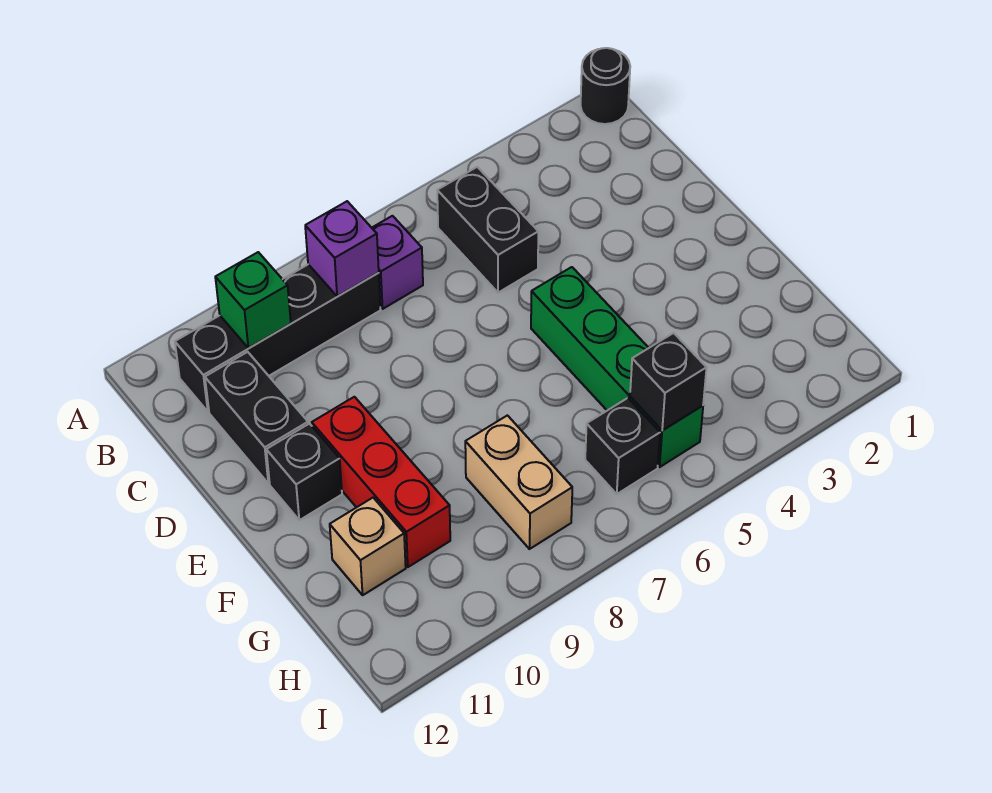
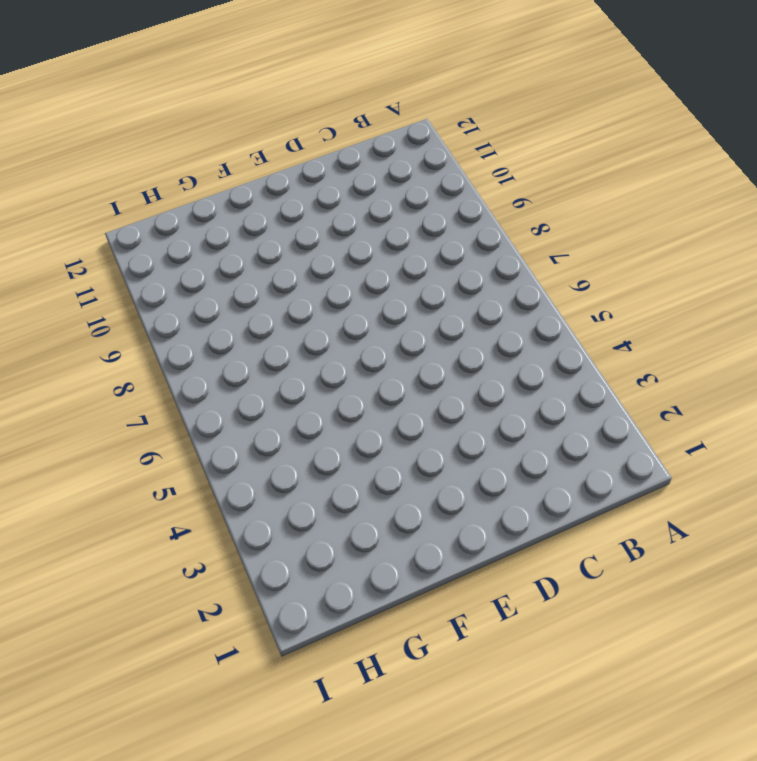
none -> black round brick A1 level 1
none -> black brick B5:C5 level 1
none -> purple brick B7 level 1

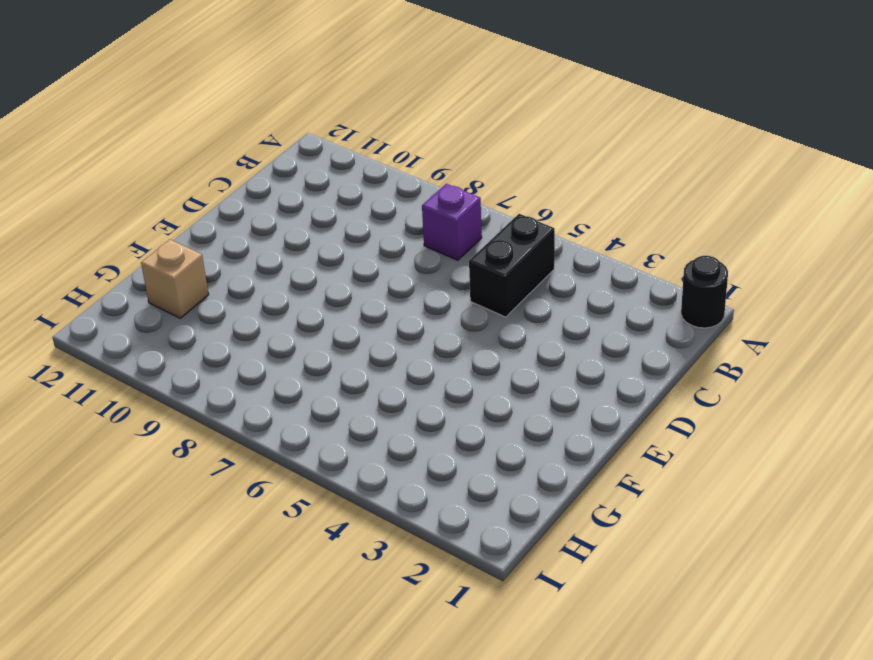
none -> black brick B8:B11 level 1
none -> black brick C11:D11 level 1
none -> green brick E5:H5 level 1

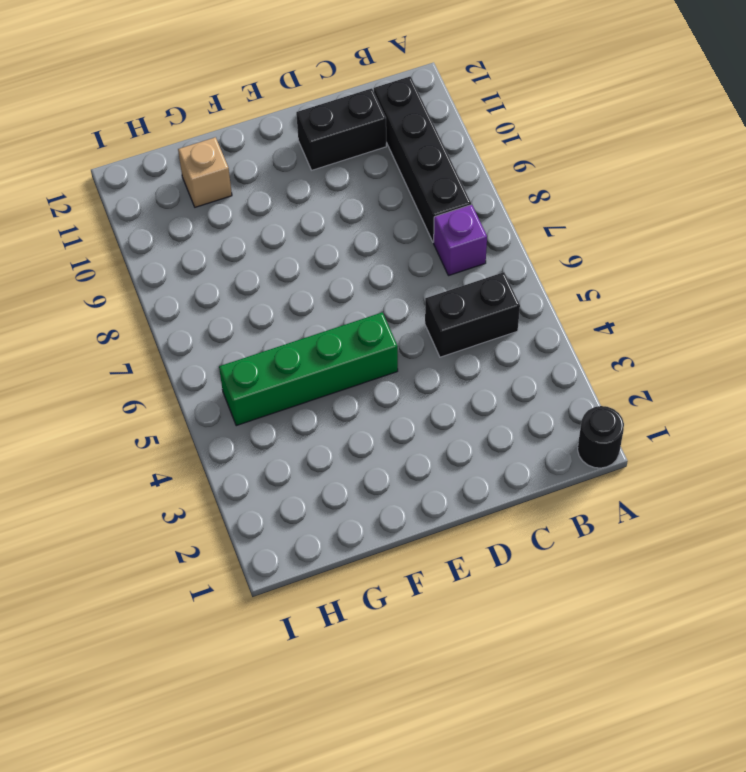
none -> red brick E10:G10 level 1
none -> black brick E11 level 1
none -> tan brick G8:H8 level 1

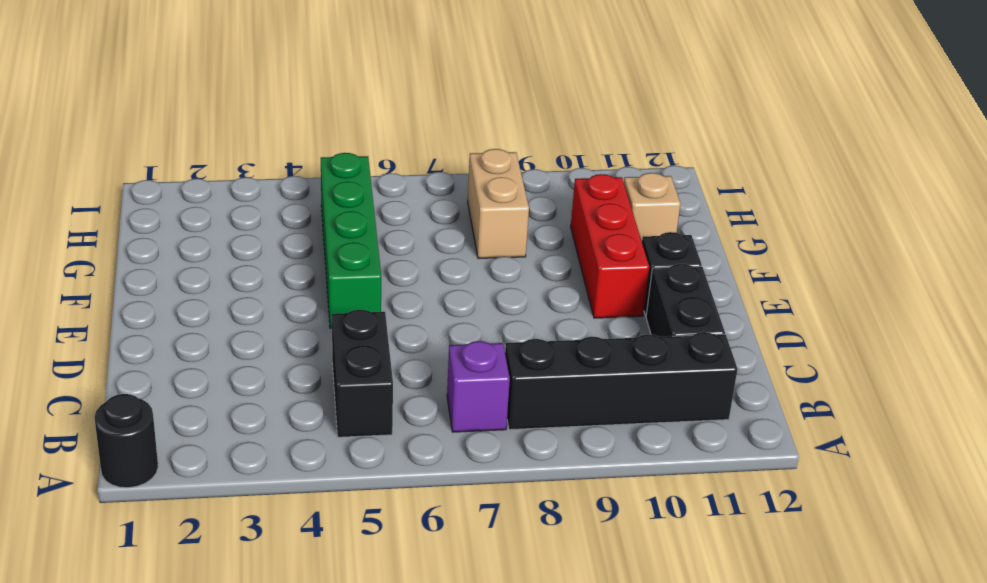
none -> black brick H6 level 1
none -> purple brick B8 level 2
none -> green brick B10 level 2

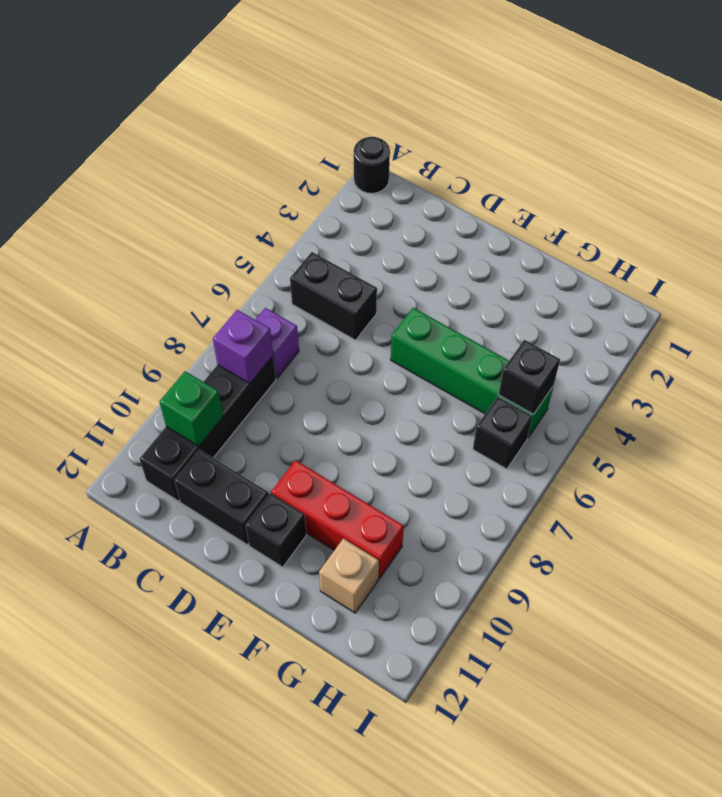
none -> tan brick G8:H8 level 1

